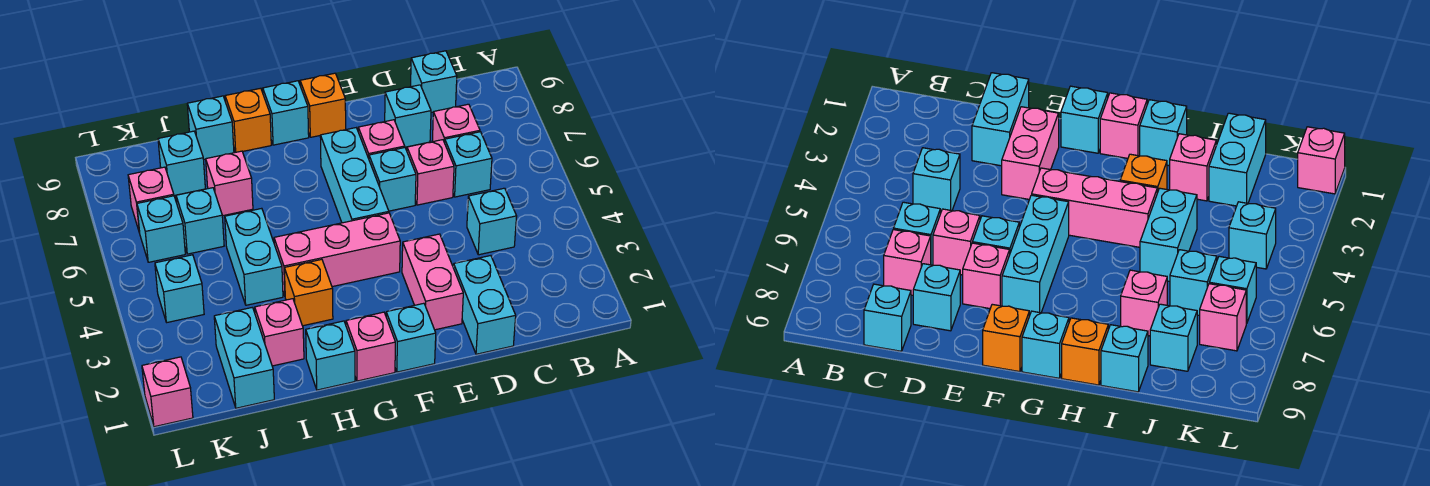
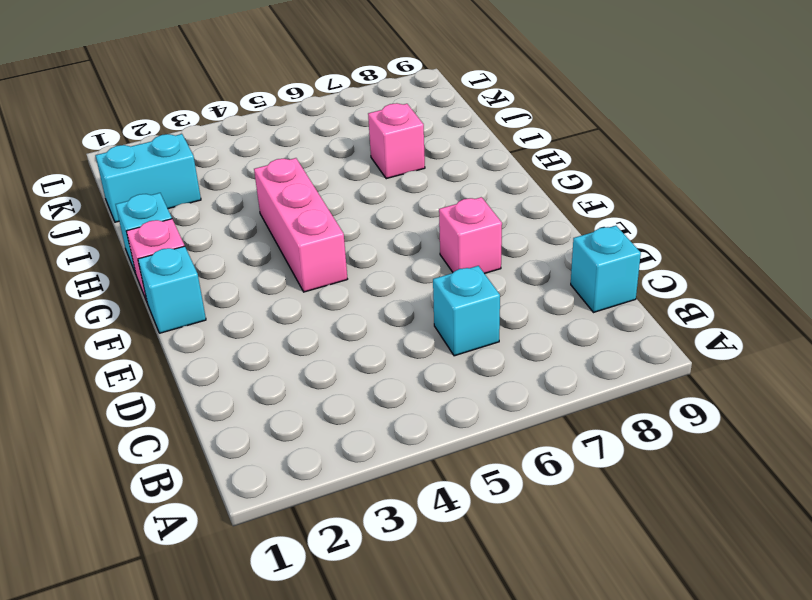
none -> cyan brick C4 level 1
none -> pink brick C7 level 1
none -> cyan brick D1:D2 level 1
none -> pink brick D6 level 1

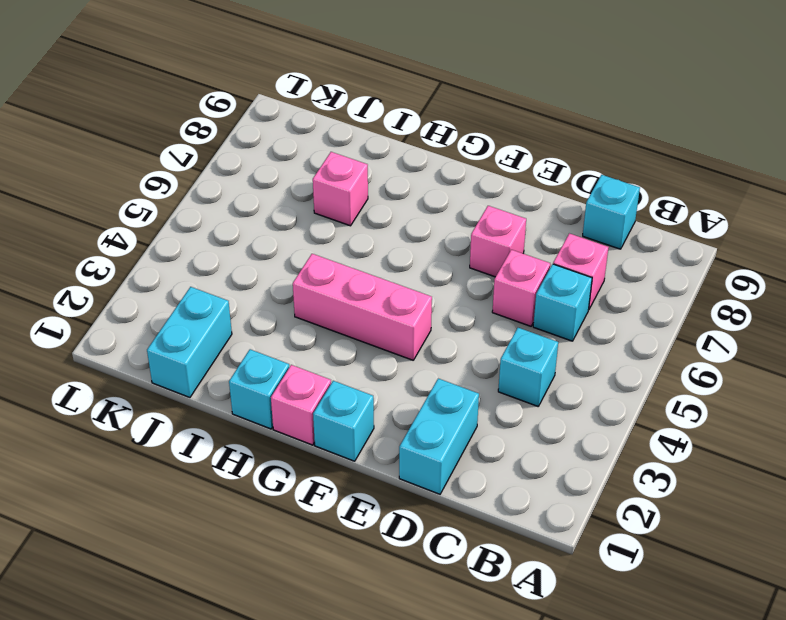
none -> cyan brick D8 level 1
none -> pink brick E2:E3 level 1
none -> cyan brick E6 level 1
none -> cyan brick F5:F7 level 1

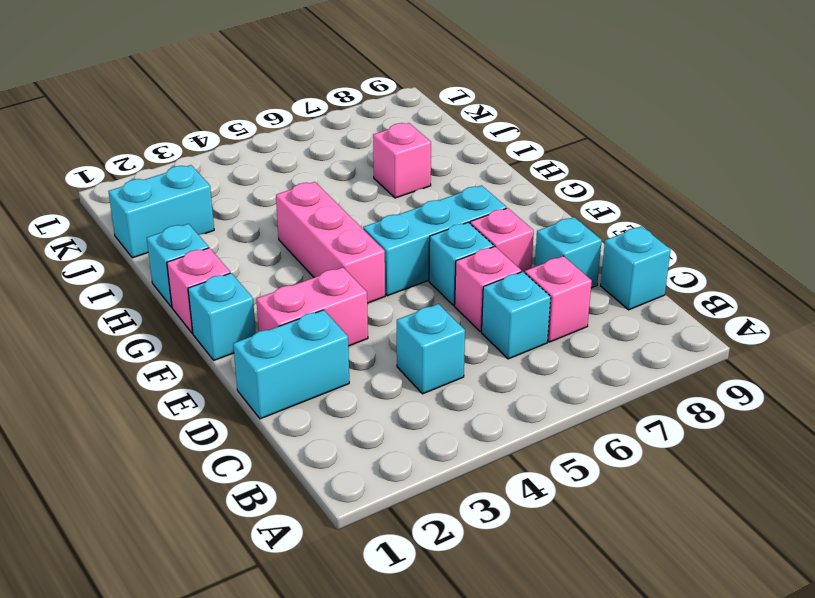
none -> orange brick F9 level 1
none -> cyan brick G9 level 1
none -> orange brick H3 level 1
none -> orange brick H9 level 1

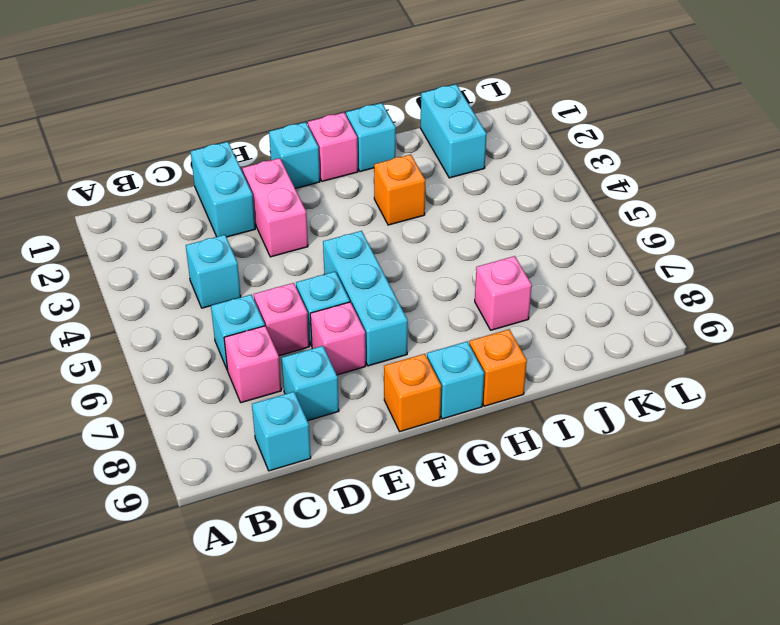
none -> pink brick F4:H4 level 1
none -> pink brick I2 level 1
none -> cyan brick I4:I5 level 1
none -> cyan brick I9 level 1

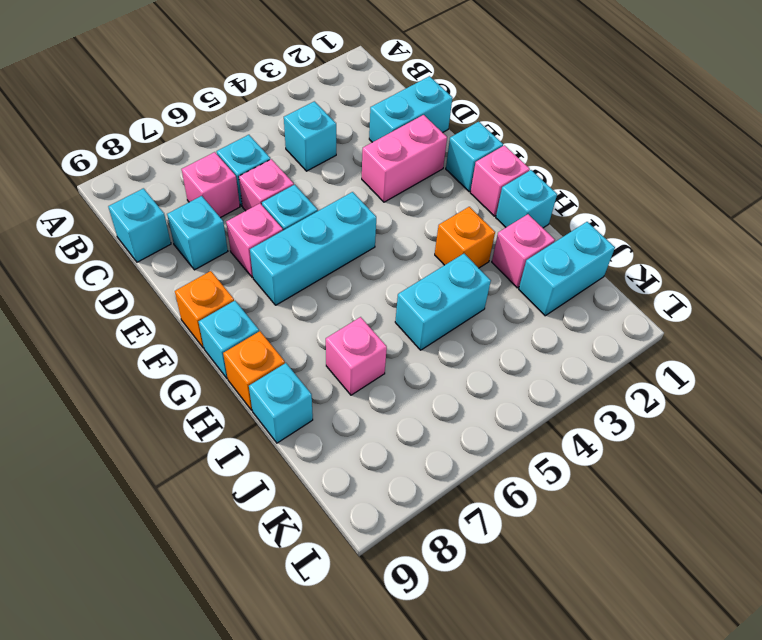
none -> pink brick F4:H4 level 1
none -> cyan brick J6 level 1
none -> cyan brick J8 level 1
none -> cyan brick K4 level 1

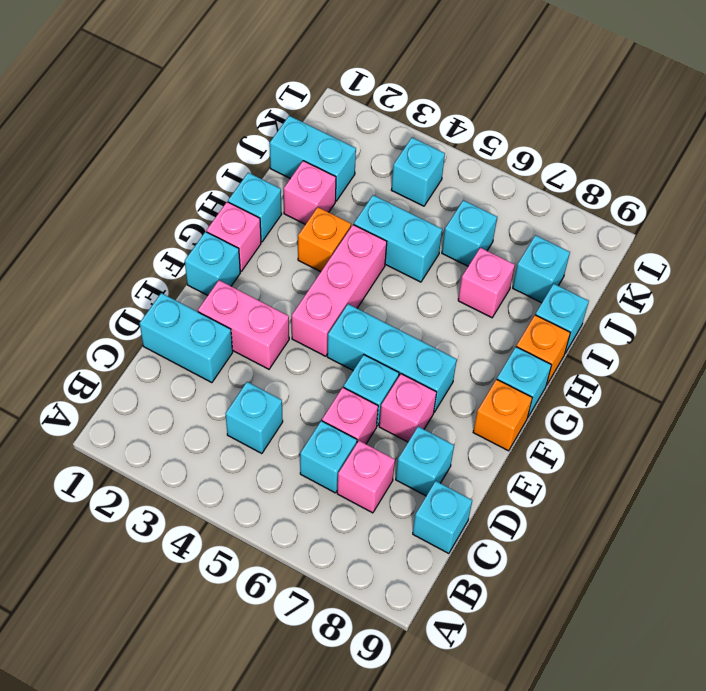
none -> cyan brick K6 level 1
none -> pink brick K7 level 1
none -> pink brick L1 level 1

